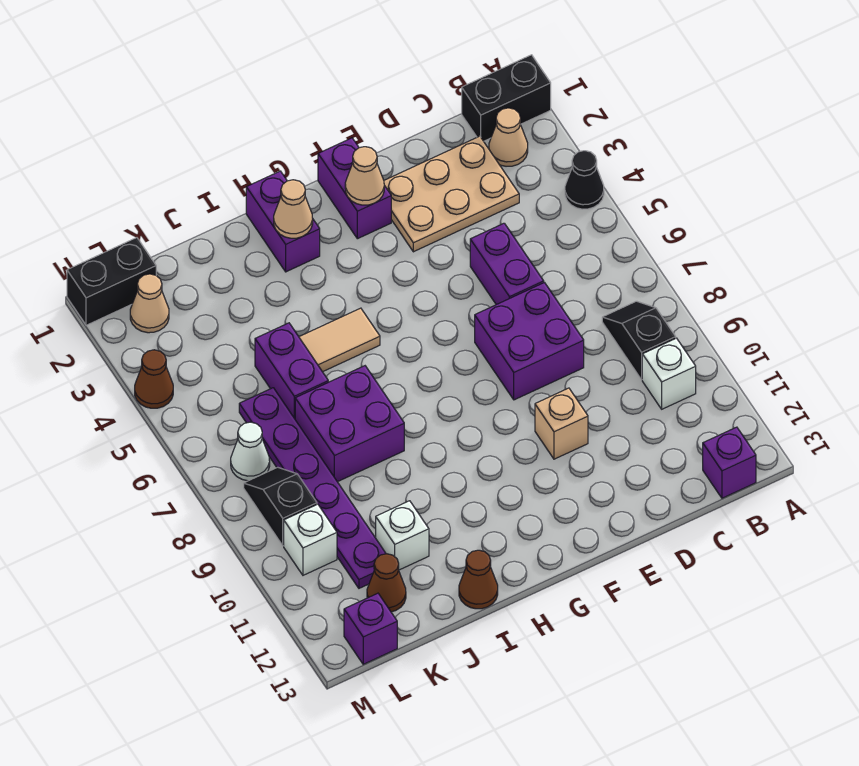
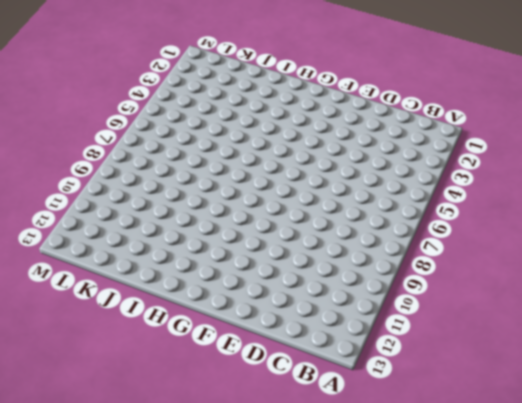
none -> black brick A1:B1 level 1
none -> black cone A4 level 1
none -> tan cone B2 level 1

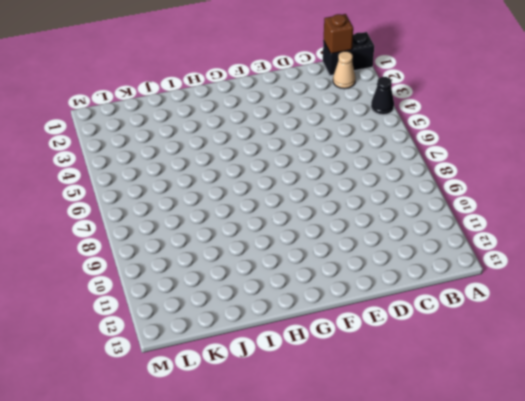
brown brick B1 level 2 -> none
none -> black slope B8:B9 level 1 top 9
none -> white brick B10 level 1
none -> purple brick B13 level 1

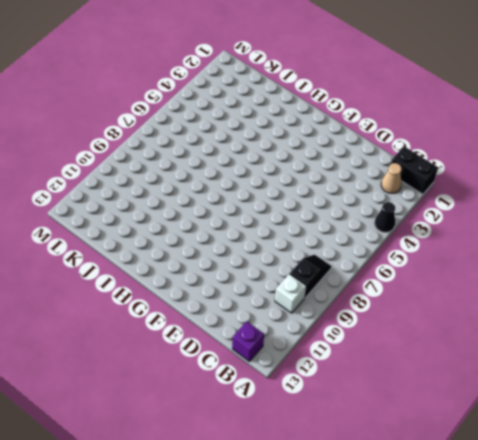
none -> tan plate C2:E3 level 1
none -> purple brick D5:D6 level 1
none -> purple brick D7:E8 level 1

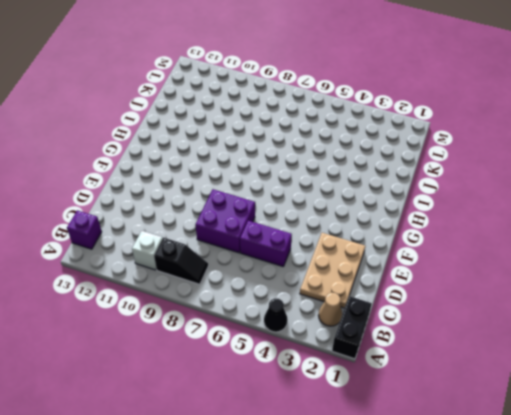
none -> tan brick E10 level 1
none -> purple brick F1:F2 level 1
none -> purple brick H1:H2 level 1

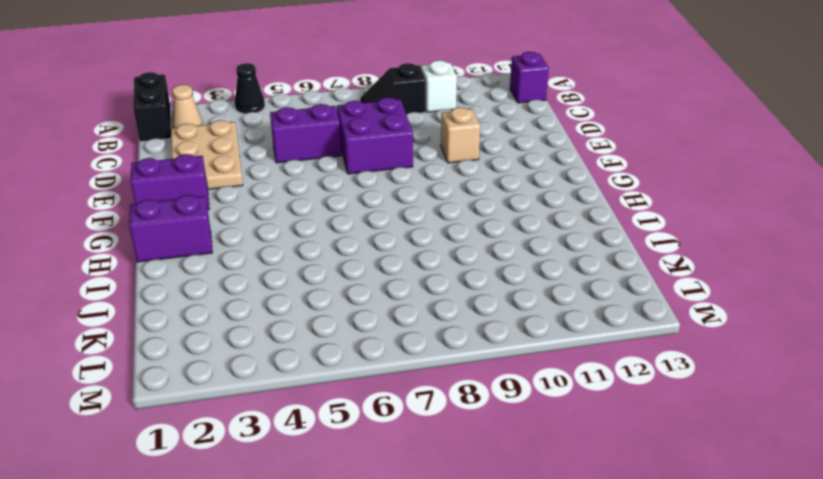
none -> tan tile H5:I5 level 1
none -> purple brick I7:J8 level 1
none -> brown cone I13 level 1

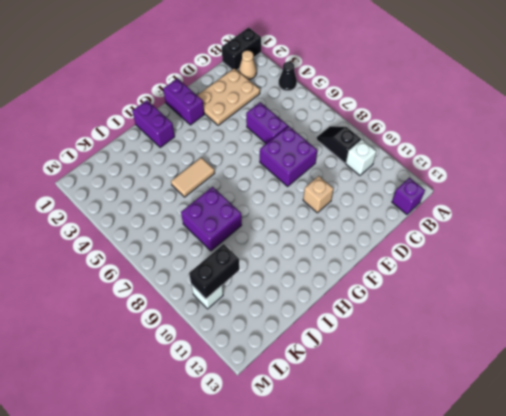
black brick K10:L10 level 2 -> black brick L1:M1 level 1
none -> brown cone I13 level 1
none -> purple brick J5:J6 level 1
none -> white brick J11 level 1

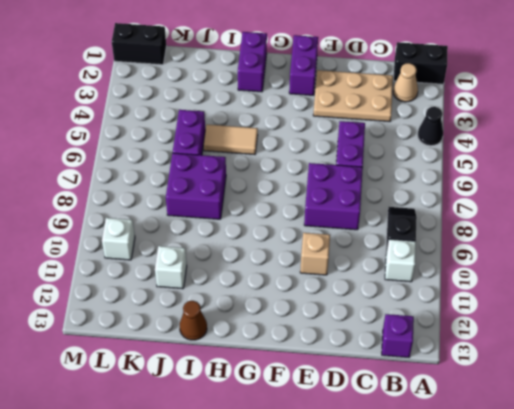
none -> purple plate K6:K11 level 1
none -> brown cone K12 level 1
none -> tan cone L2 level 1

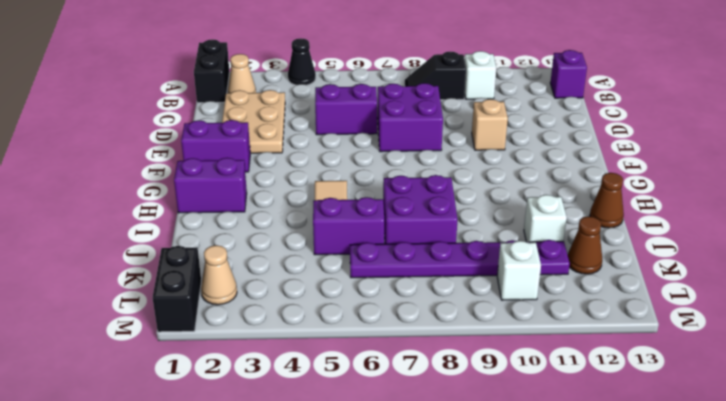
none -> white cone L7 level 1
none -> black slope L8:L9 level 1 top 9
none -> purple brick L13 level 1

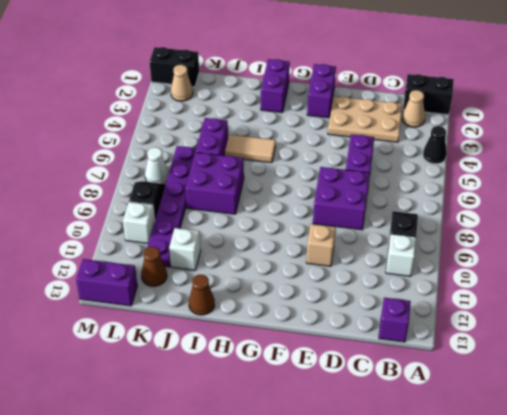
purple brick L13:M13 level 1 -> purple brick L13 level 1
none -> brown cone M4 level 1
none -> tan cone F2 level 2
none -> tan cone H2 level 2

